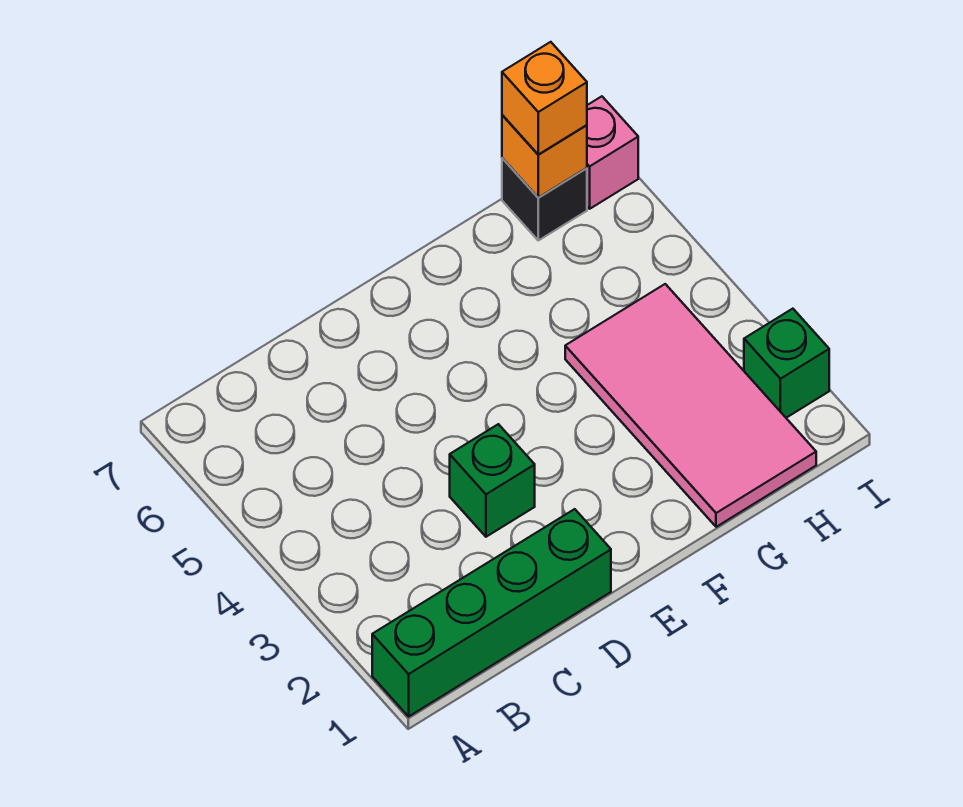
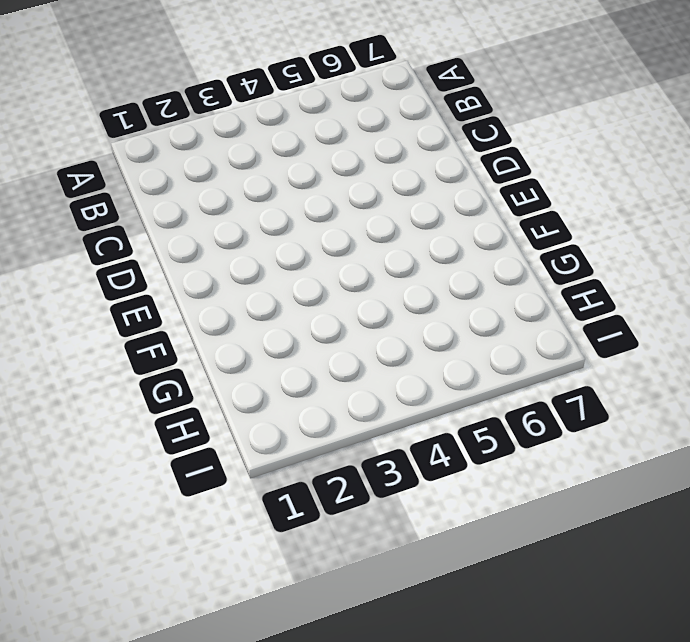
none -> green brick A1:D1 level 1
none -> green brick D3 level 1

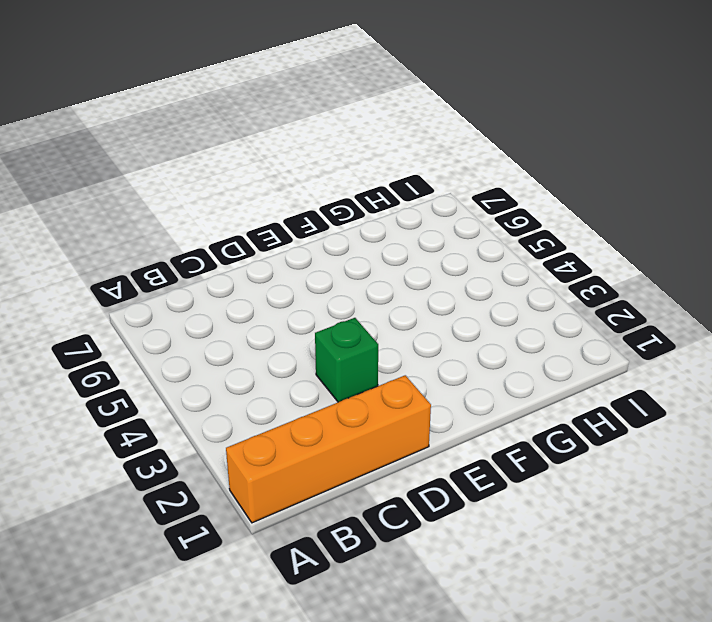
orange brick A1:D1 level 1 -> green brick A1:D1 level 1
none -> pink tile G1:H4 level 1
none -> black brick H7 level 1

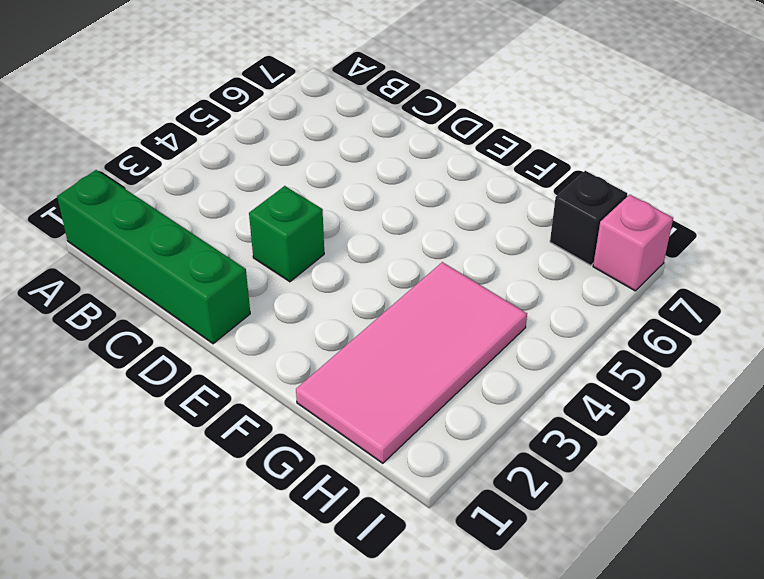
none -> green brick I2 level 1
none -> orange brick H7 level 2

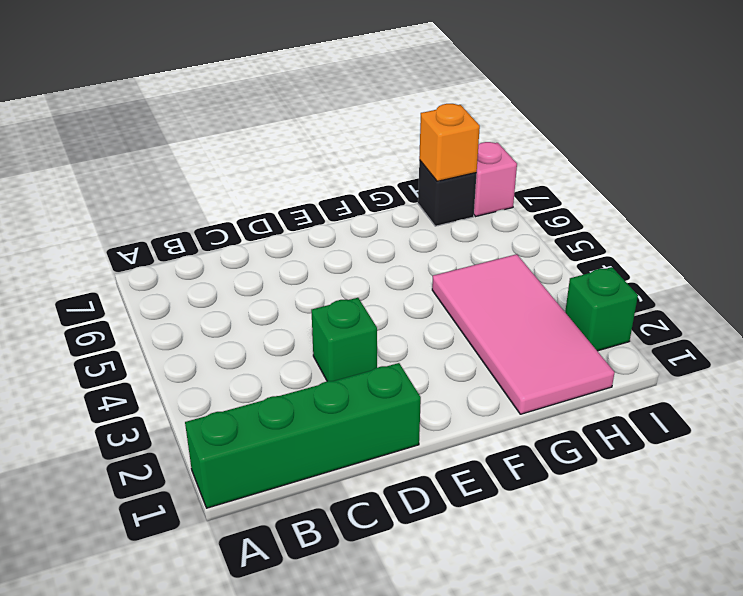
none -> orange brick H7 level 3

